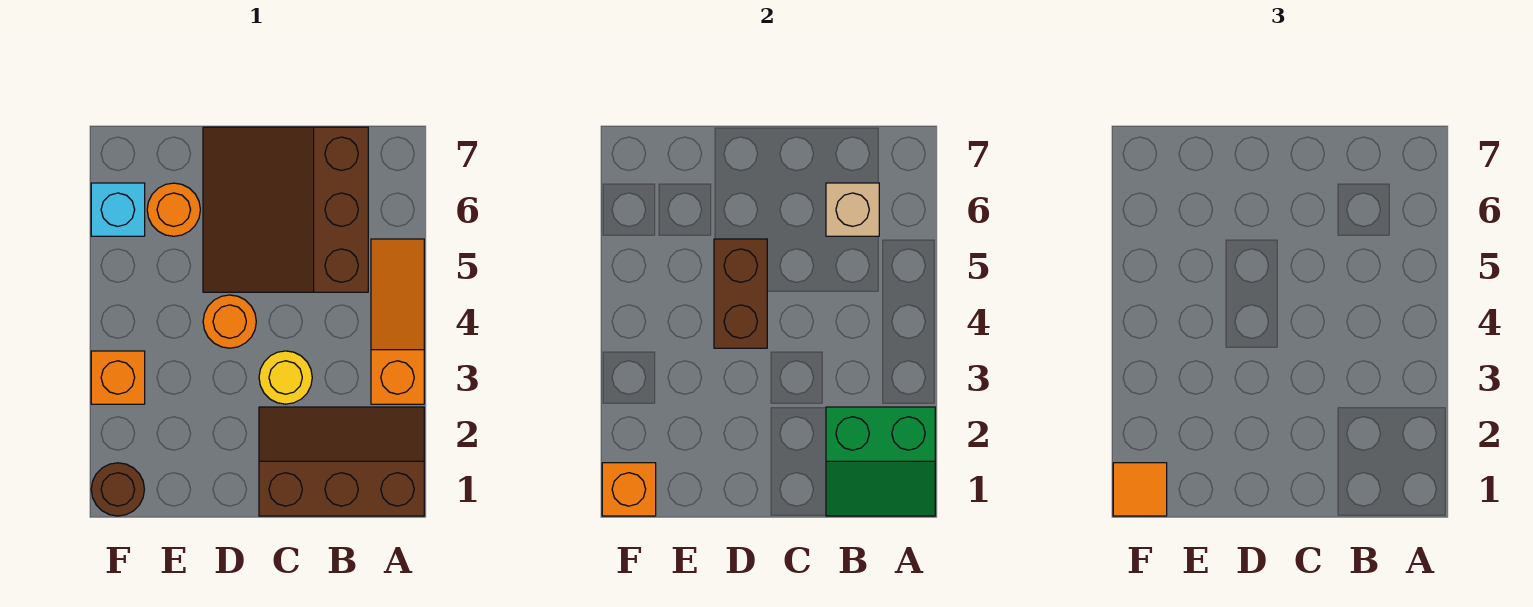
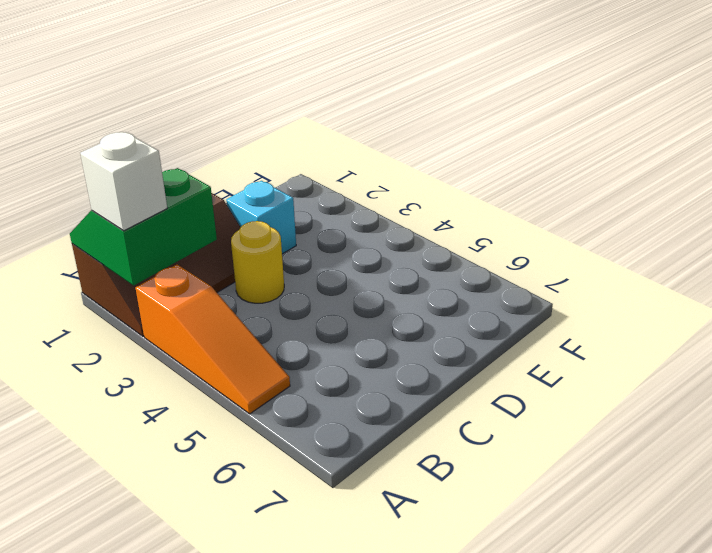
white brick A2 level 3 -> none
cyan brick D2 level 1 -> cyan brick F6 level 1
none -> brown slope B5:D7 level 1 top B
none -> orange round brick D4 level 1
none -> orange round brick E6 level 1

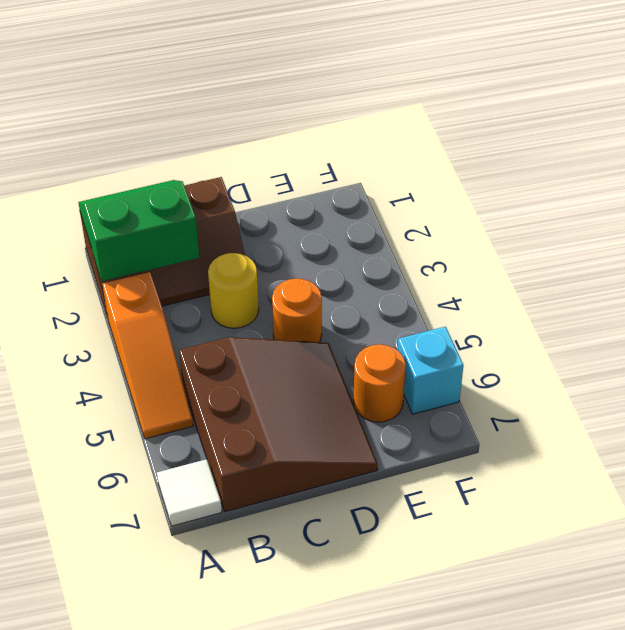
white tile A7 level 1 -> none
none -> brown round brick F1 level 1
none -> orange brick F3 level 1
none -> tan brick B6 level 2

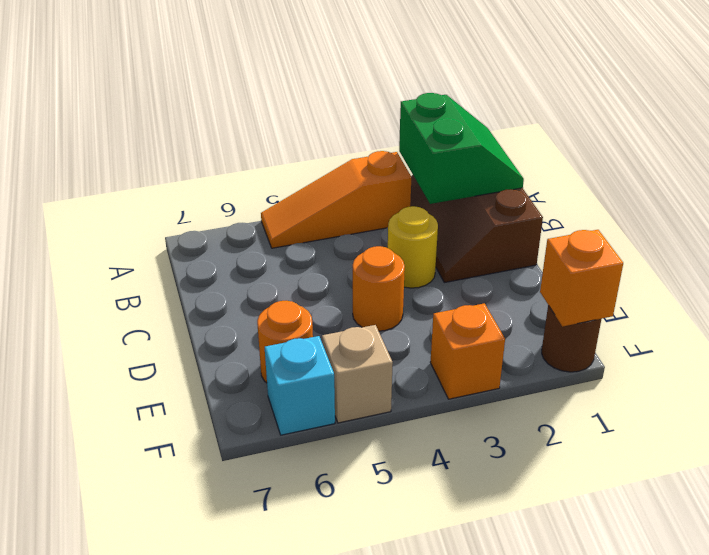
tan brick F5 level 1 -> tan brick B6 level 2
none -> brown slope B5:D7 level 1 top B
none -> brown brick D4:D5 level 2
none -> orange tile F1 level 3

